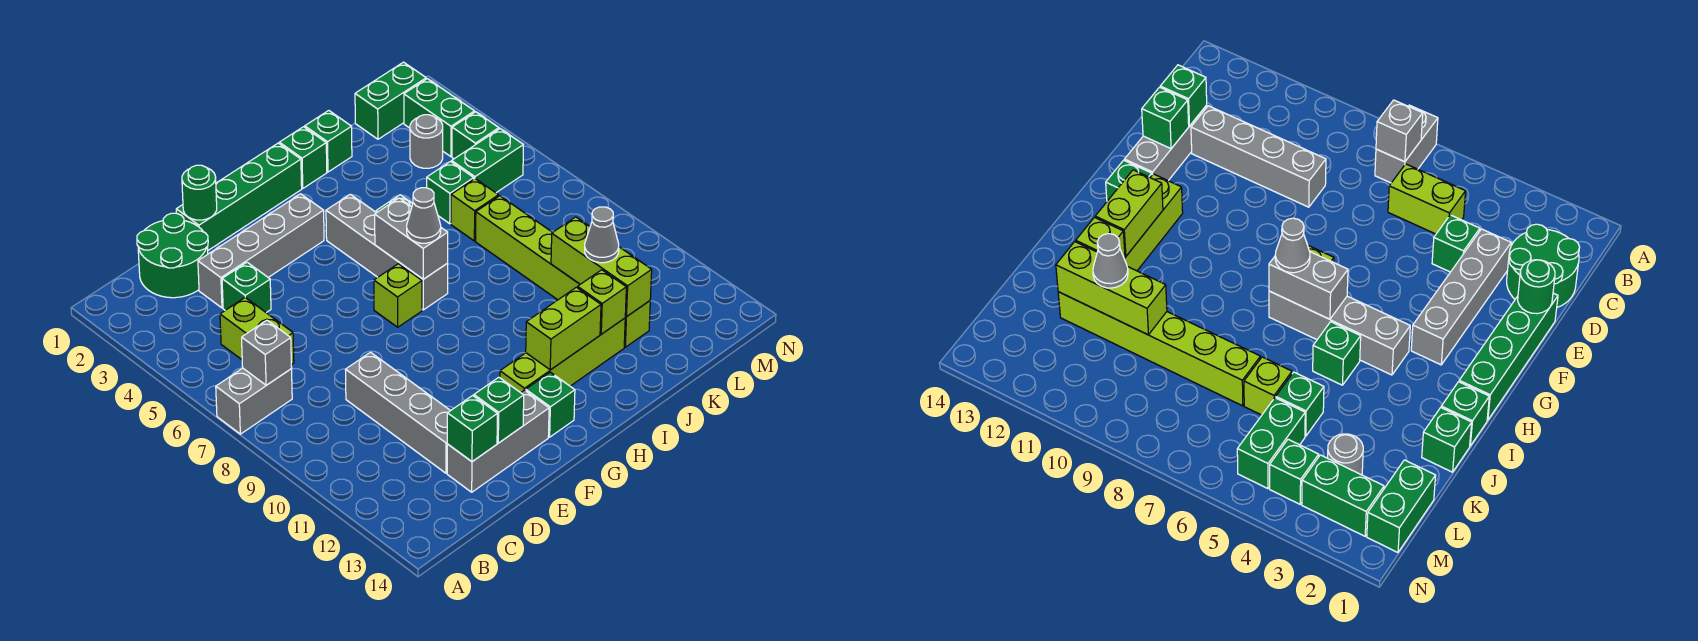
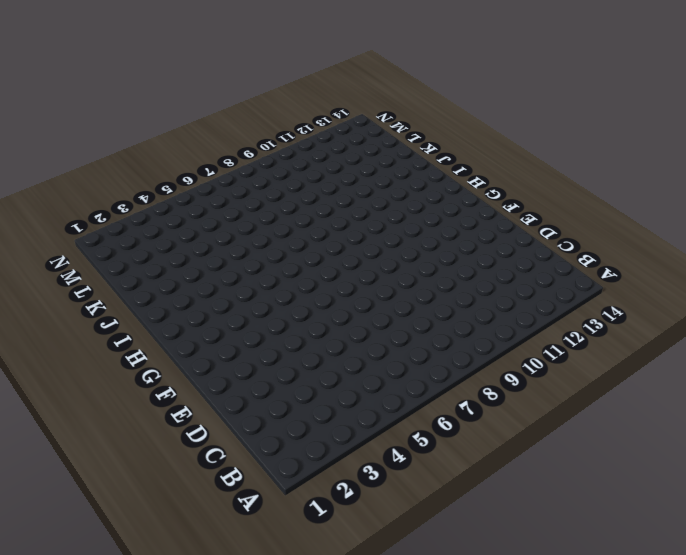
none -> grey brick A7:B7 level 1
none -> green round brick C1:D2 level 1
none -> lime brick C5:C6 level 1
none -> grey brick D3:G3 level 1

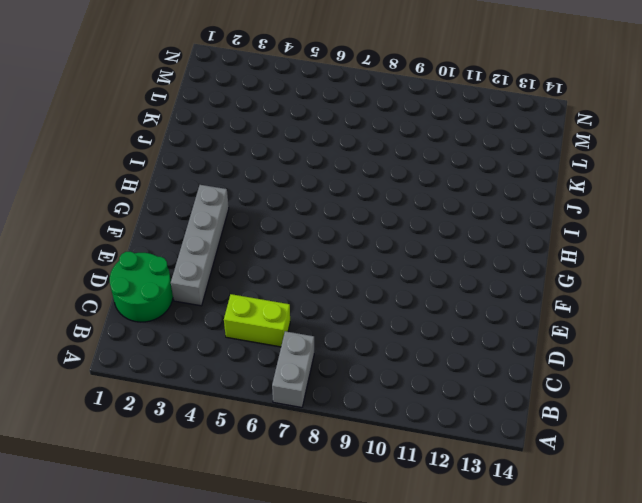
none -> green brick D4 level 1
none -> grey brick D9:D12 level 1
none -> grey brick D13:F13 level 1
none -> green brick E1:H1 level 1

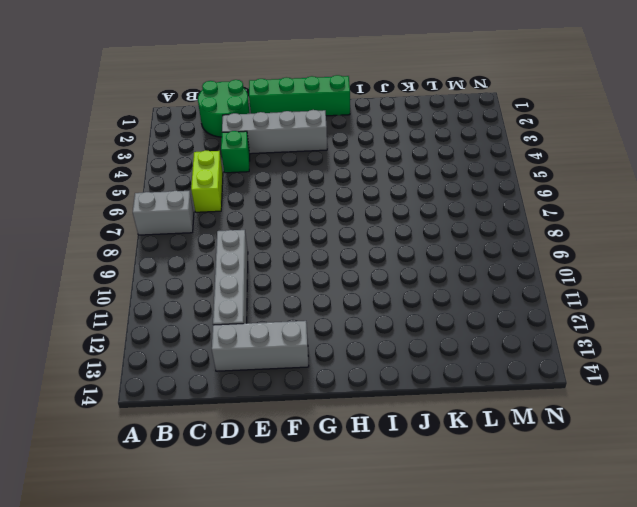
none -> lime brick G7 level 1
none -> lime brick G12:J12 level 1
none -> green brick G13 level 1
none -> grey brick H4:H7 level 1

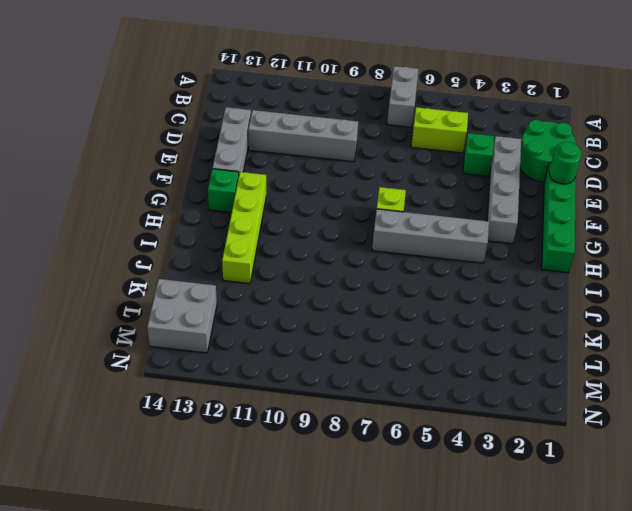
grey brick L13:M14 level 1 -> none
none -> green brick I1 level 1
none -> green brick I5 level 1
none -> green brick J1 level 1
none -> green brick K5 level 1

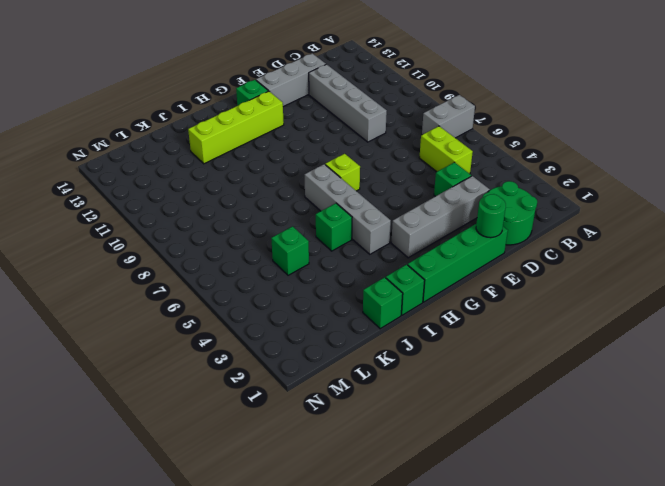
none -> lime brick K6 level 1
none -> lime brick K7:K12 level 1
none -> green brick L1:M1 level 1
none -> grey round brick L3 level 1

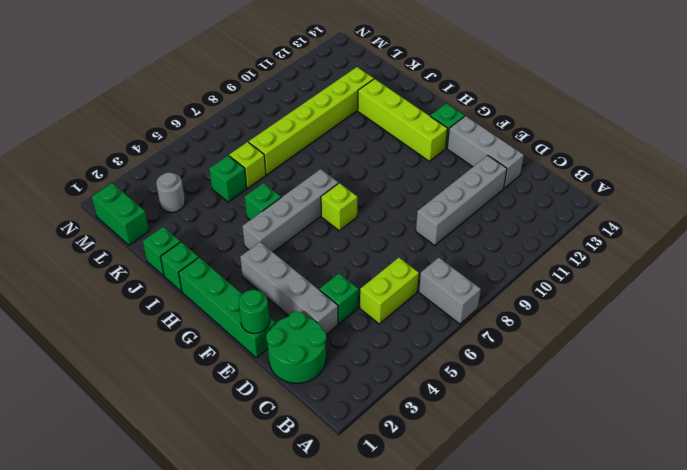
none -> green brick L5:M5 level 1
none -> green brick M2:M3 level 1
none -> green brick M4 level 1
none -> grey brick B7 level 2

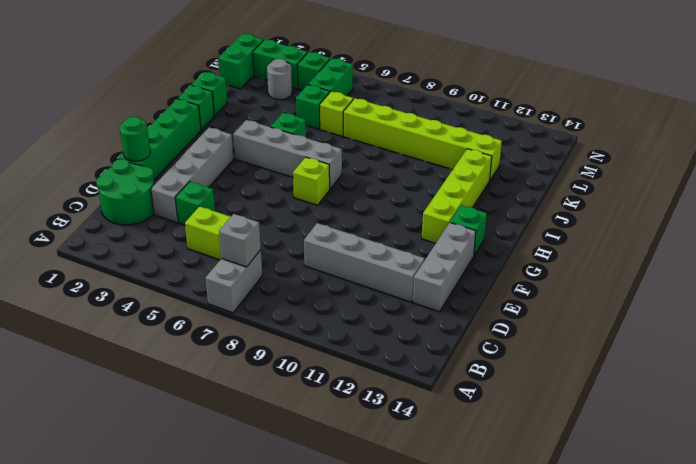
none -> green brick D13 level 2
none -> green brick E13 level 2
none -> grey brick H6:H7 level 2
none -> lime brick H12:I12 level 2

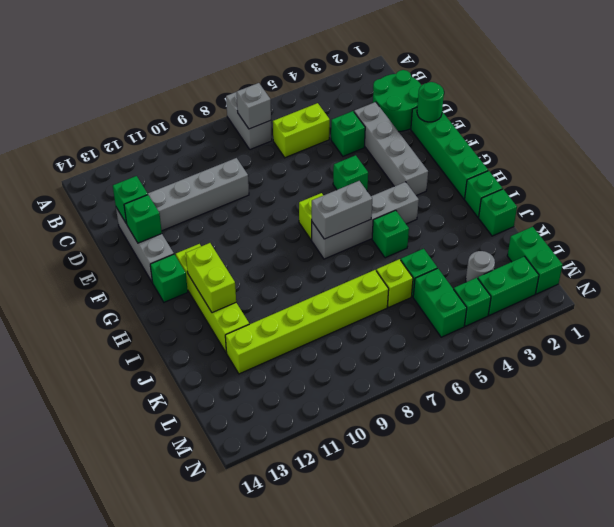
green brick F5 level 1 -> none
none -> lime brick J12 level 2
none -> lime brick K10:K12 level 2
none -> grey cone H7 level 3
none -> grey cone K11 level 3

